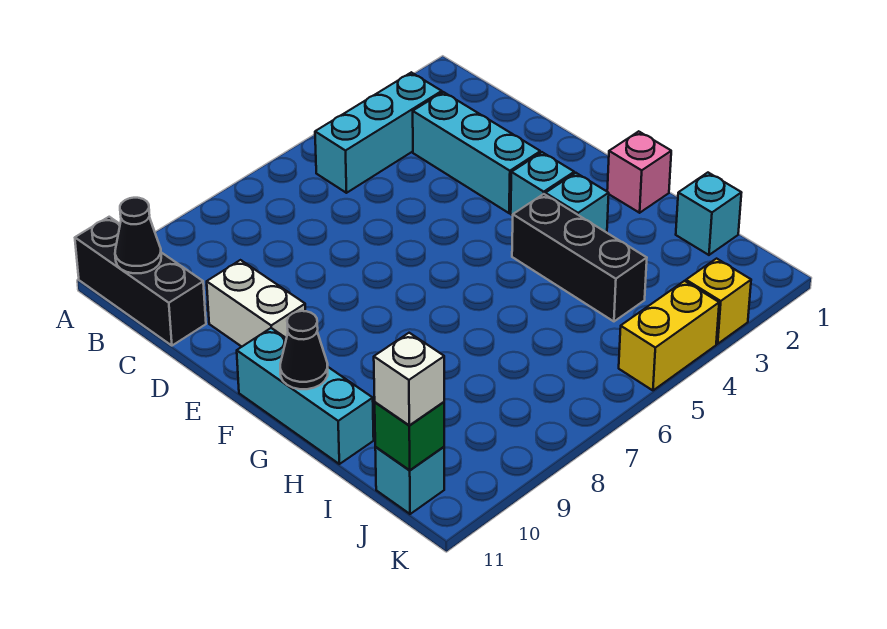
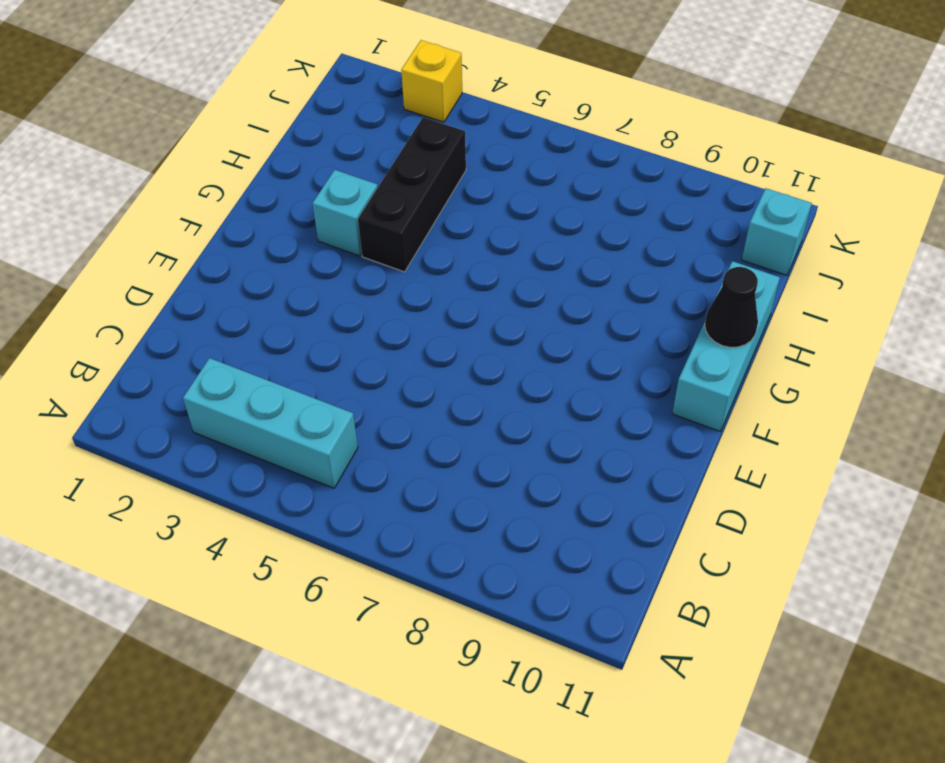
none -> black brick A11:C11 level 1
none -> cyan brick C3:E3 level 1
none -> white brick D10:E10 level 1

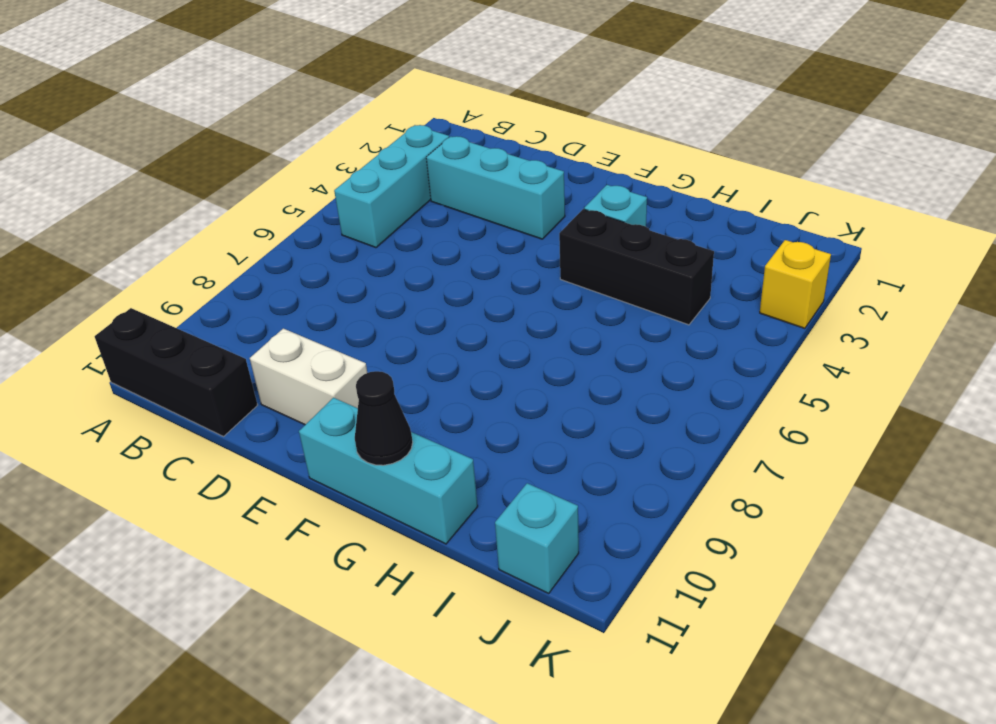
none -> cyan brick F3 level 1
none -> pink brick G1 level 1
none -> cyan brick I1 level 1

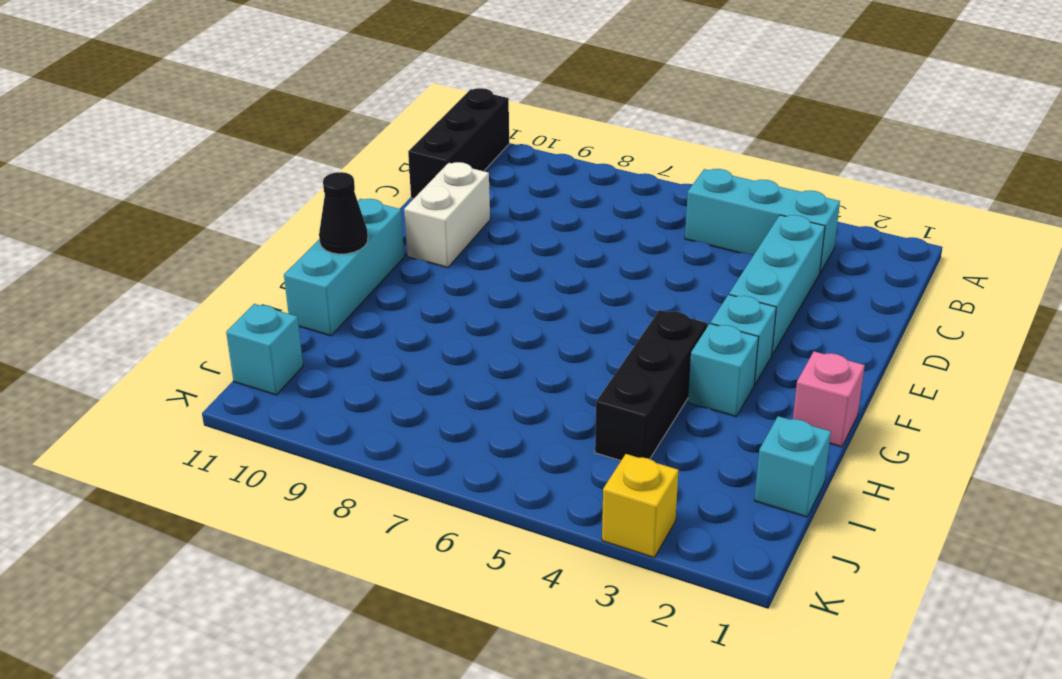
none -> yellow brick K4:K5 level 1
none -> black cone B11 level 2
none -> green brick J11 level 2

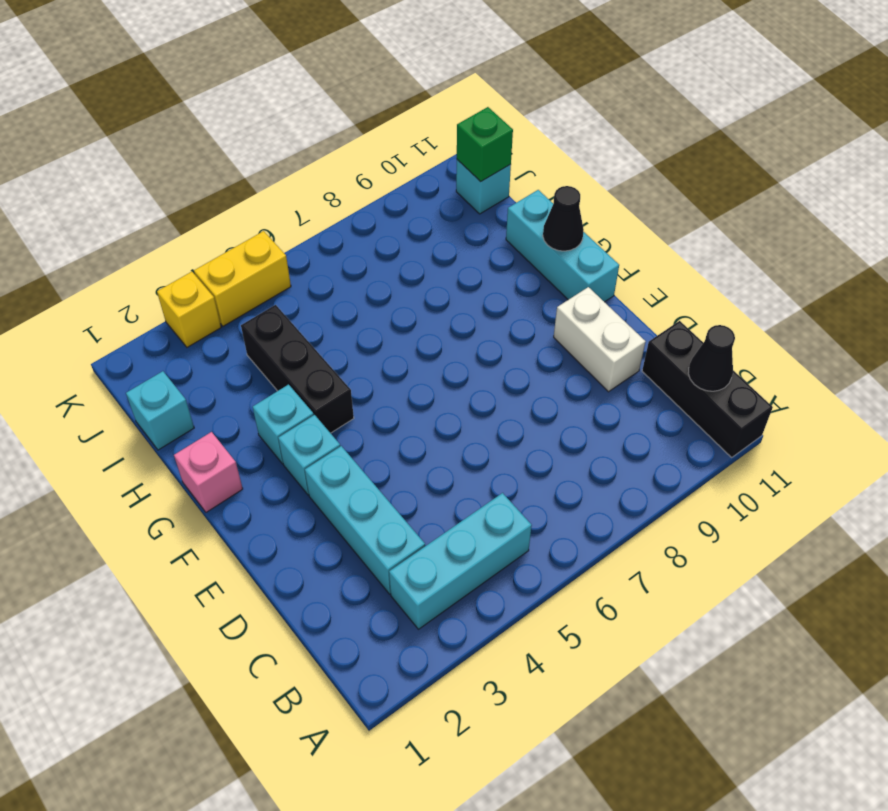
none -> white brick J11 level 3

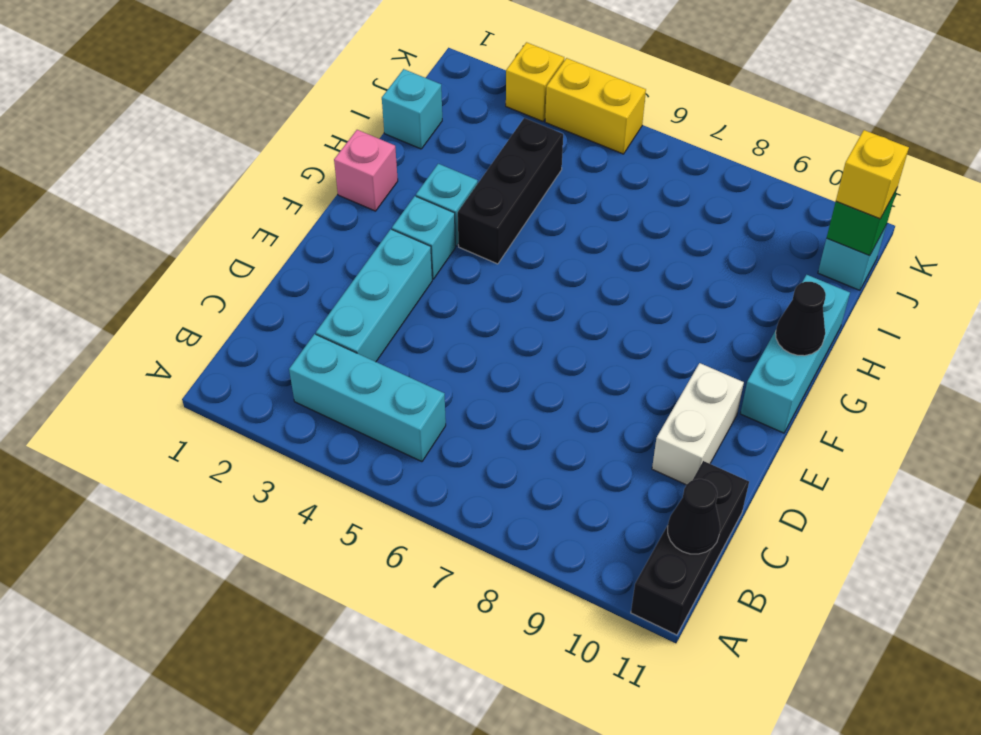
yellow brick J11 level 3 -> white brick J11 level 3

